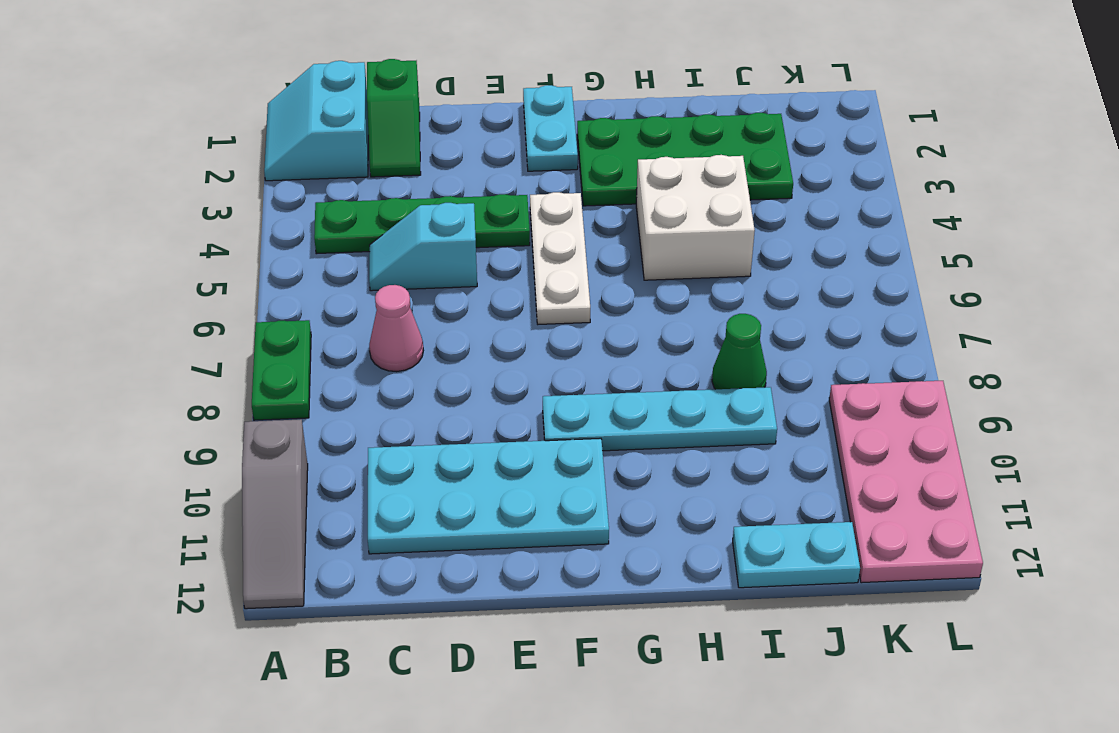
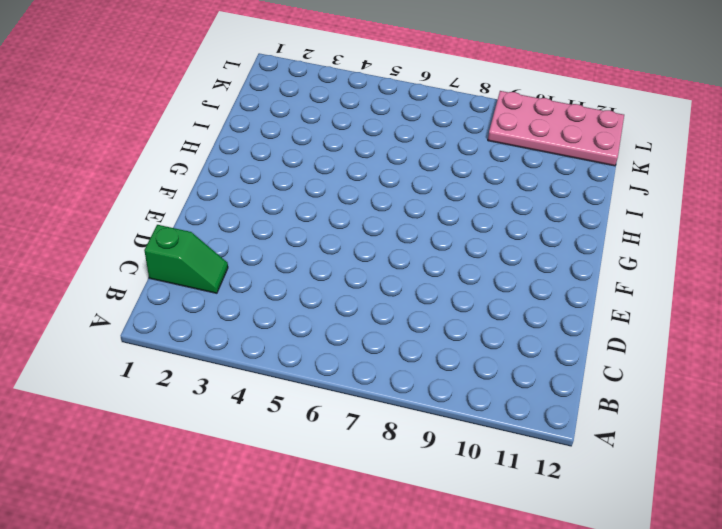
none -> cyan slope A1:B2 level 1 top B
none -> green plate A7:A8 level 1
none -> grey slope A10:A12 level 1 top 10

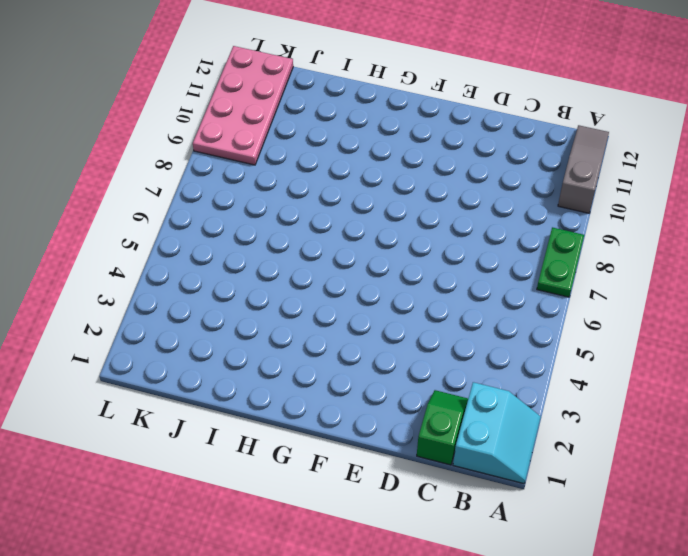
none -> green plate B4:E4 level 1
none -> cyan slope C5:D5 level 1 top D
none -> pink cone C7 level 1

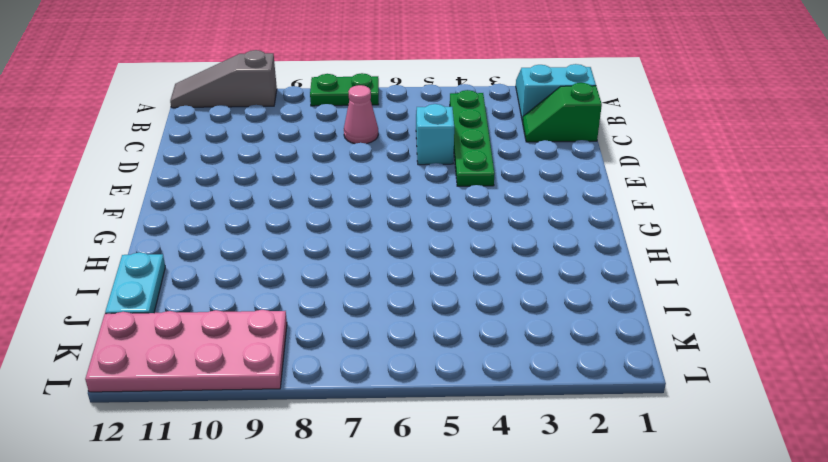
none -> cyan plate C10:F11 level 1
none -> cyan plate F1:F2 level 1
none -> white plate F4:F6 level 1

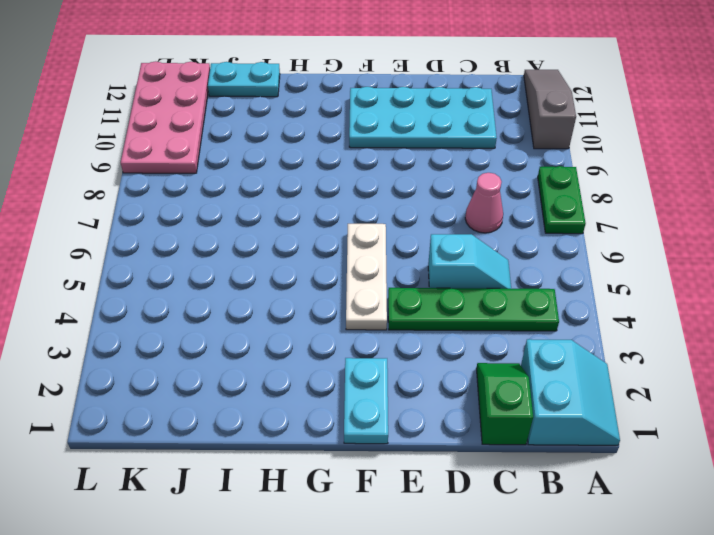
none -> cyan plate F9:I9 level 1
none -> green plate G2:J3 level 1
none -> white brick H4:I5 level 1

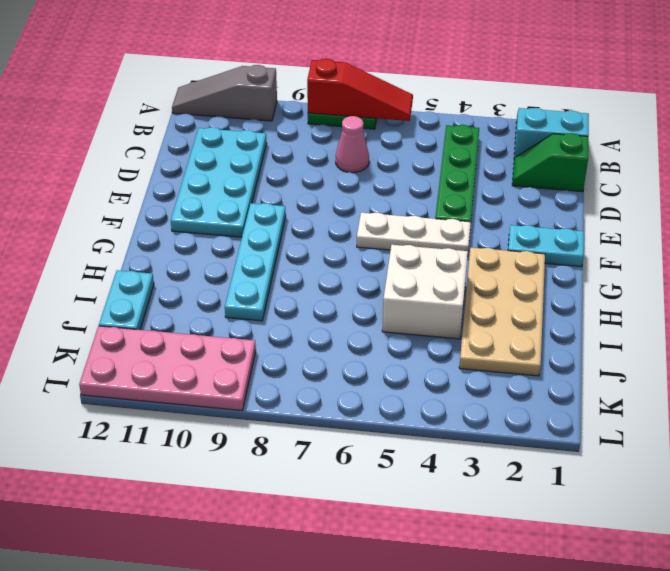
red slope A6:A8 level 2 top 8 -> none
tan plate G2:J3 level 1 -> green plate G2:J3 level 1
none -> cyan slope C5:D5 level 1 top D
none -> green cone I8 level 1

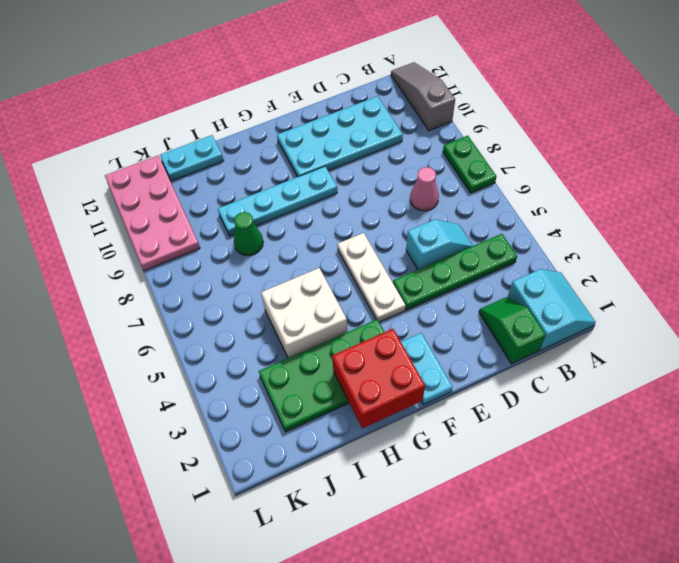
red brick G1:H2 level 2 -> none

